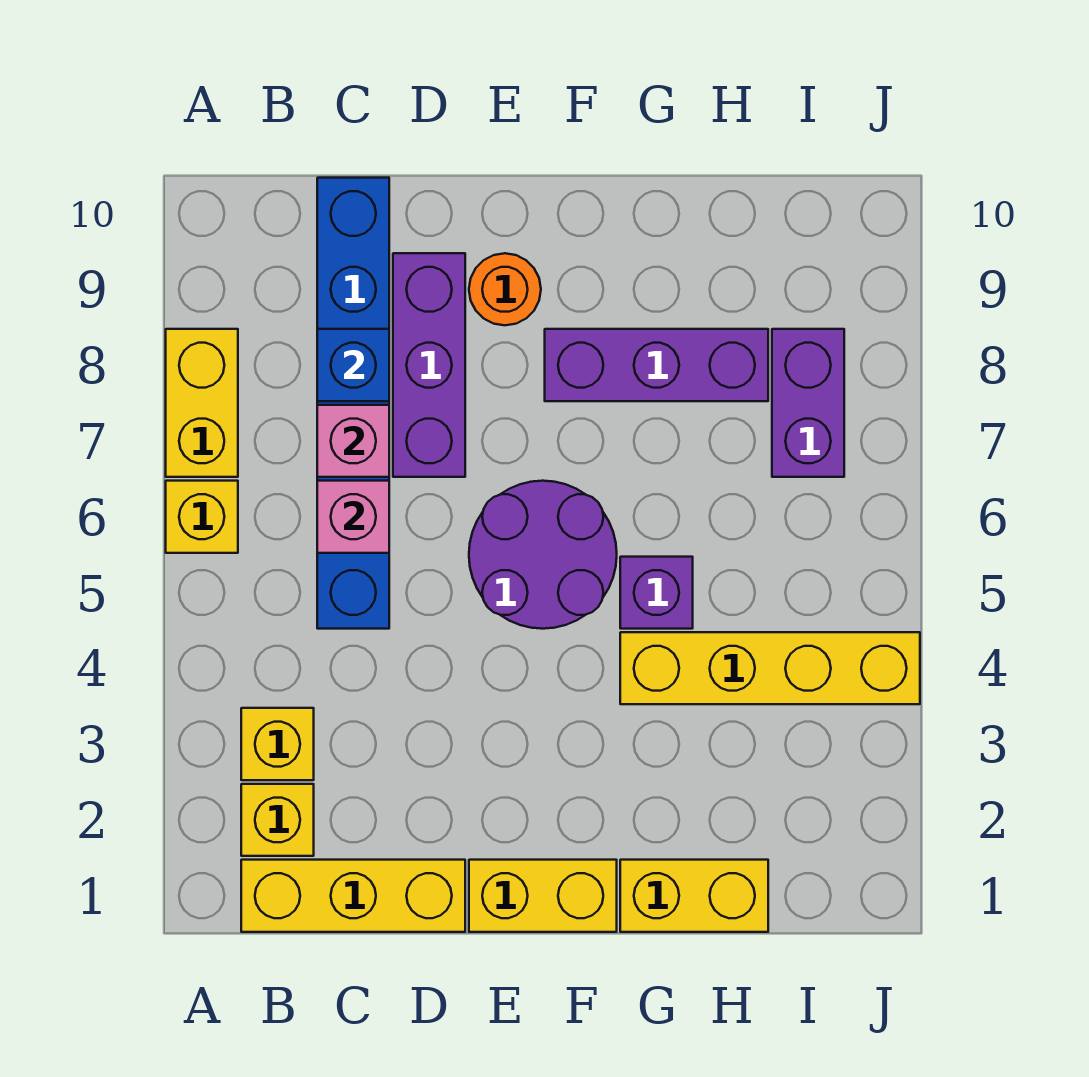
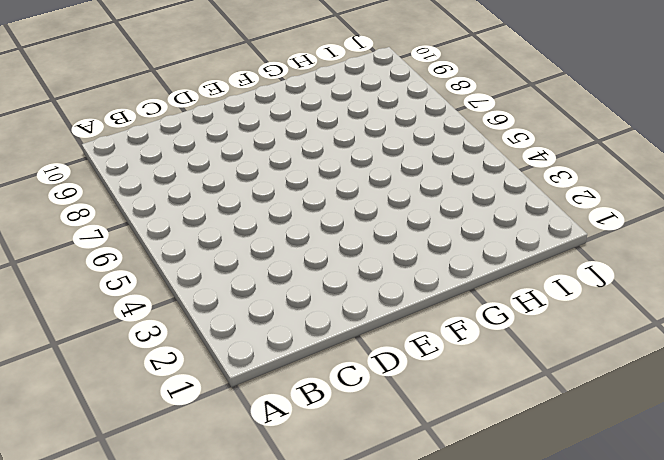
none -> yellow brick A6 level 1
none -> yellow brick A7:A8 level 1
none -> yellow brick B1:D1 level 1

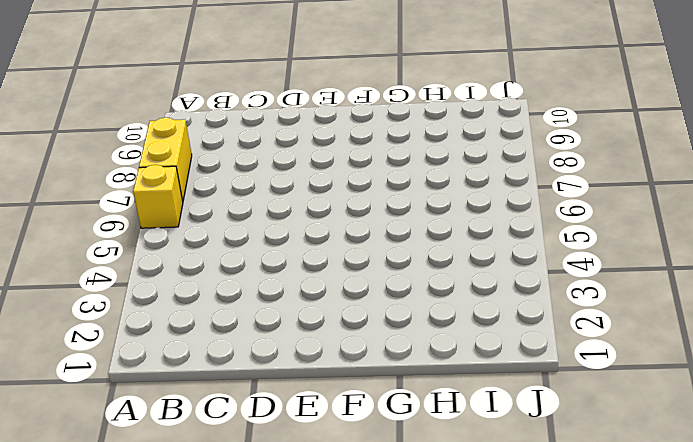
none -> yellow brick B1:D1 level 1
none -> yellow brick B2 level 1
none -> yellow brick B3 level 1

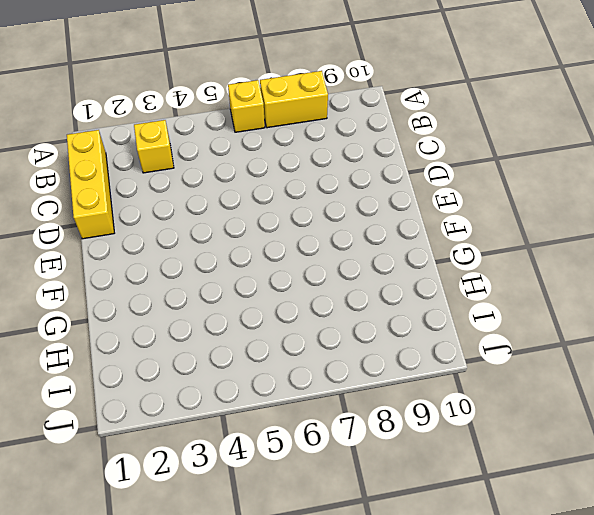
none -> yellow brick B2 level 1
none -> blue brick C5:C10 level 1
none -> purple brick D7:D9 level 1

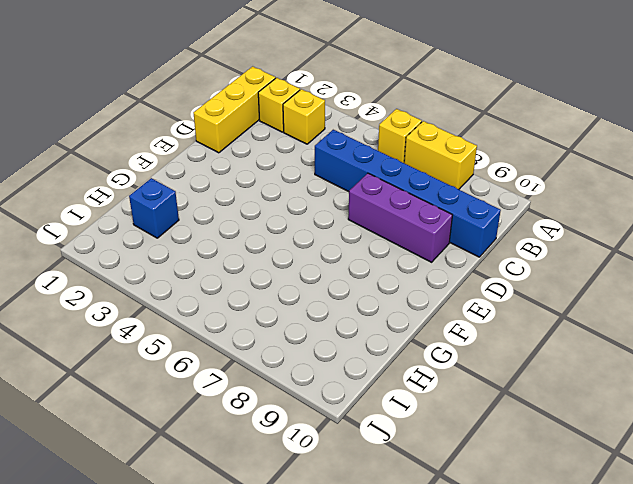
blue brick H2 level 1 -> blue brick C8 level 2
none -> yellow brick E1:F1 level 1
none -> purple round brick E5:F6 level 1
none -> orange round brick E9 level 1

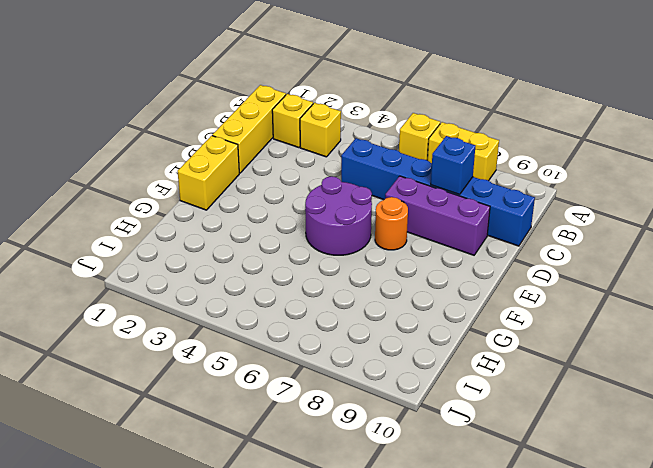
orange round brick E7 level 1 -> orange round brick E9 level 1
none -> purple brick F8:H8 level 1
none -> yellow brick G1:H1 level 1
none -> yellow brick G4:J4 level 1

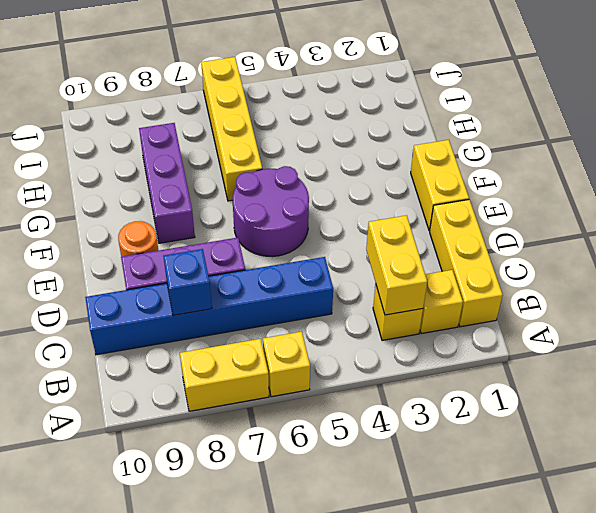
yellow brick B3:C3 level 2 -> yellow brick G1:H1 level 1
yellow brick G6:J6 level 1 -> yellow brick G4:J4 level 1
none -> purple brick G5 level 1
none -> purple brick I7:I8 level 1
none -> pink brick C6 level 2

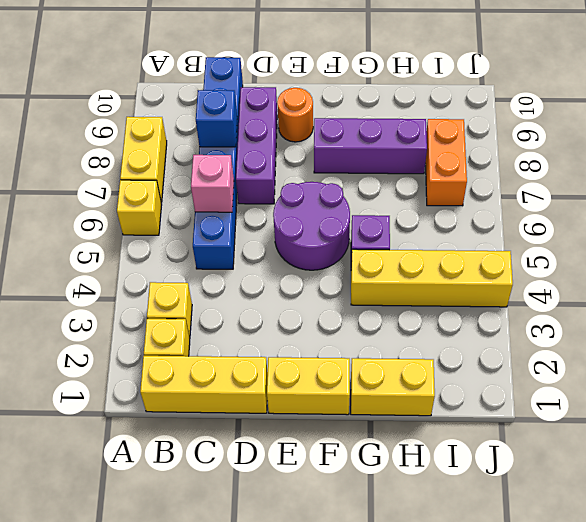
orange brick I7:I8 level 1 -> purple brick I7:I8 level 1
none -> pink brick C7 level 2

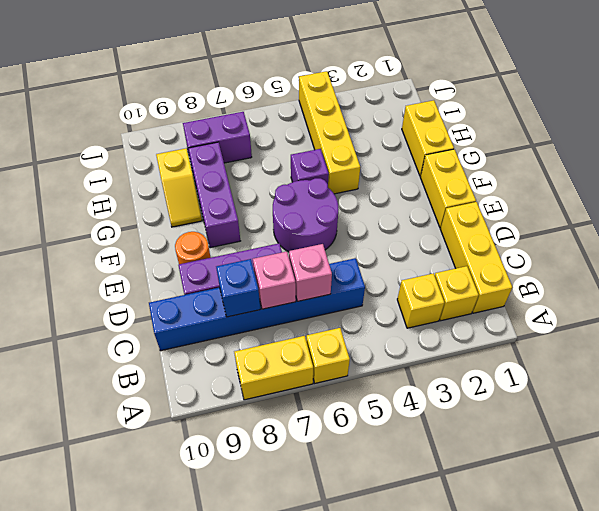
yellow slope G9:H9 level 1 top H -> none

